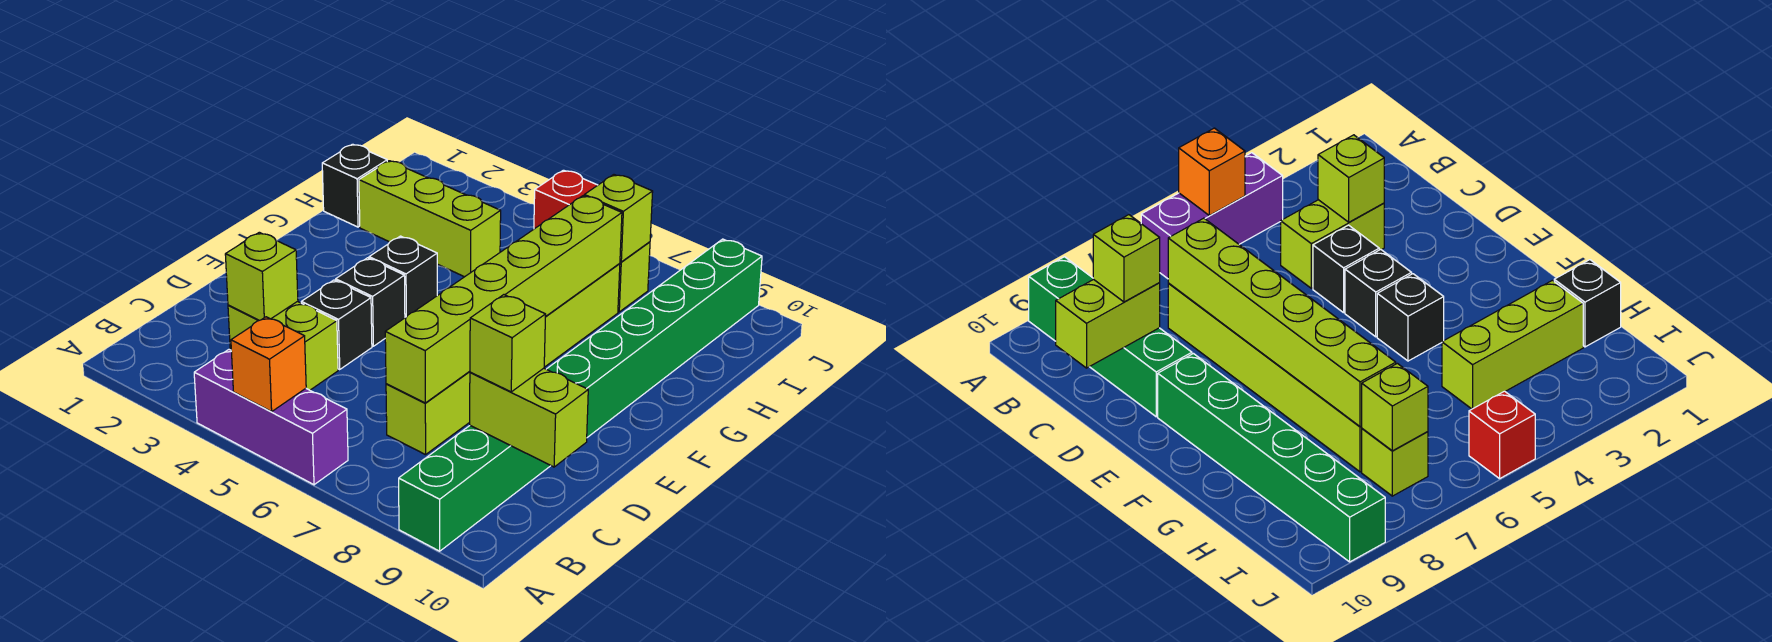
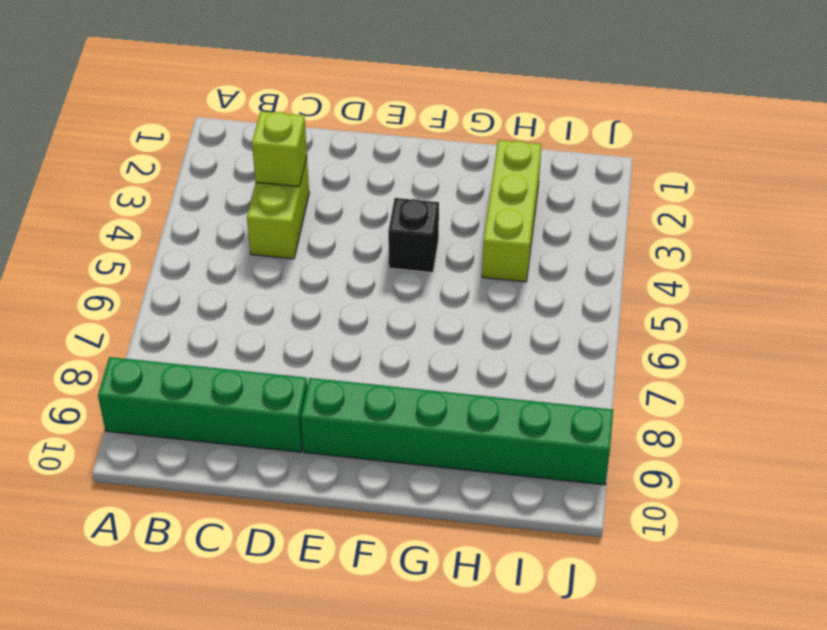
none -> purple brick A4:A6 level 1
none -> lime brick C7:H7 level 1
none -> black brick D4 level 1

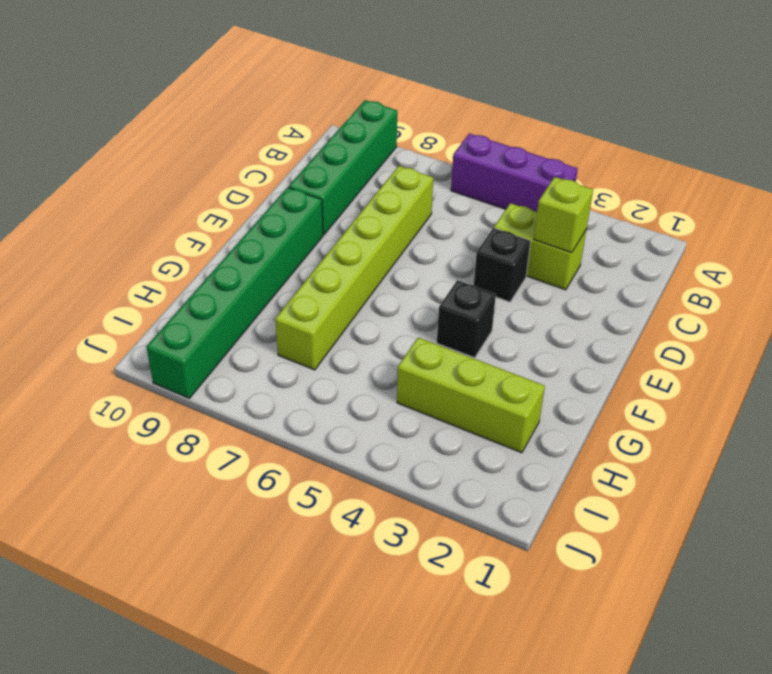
none -> black brick E4 level 1
none -> black brick H1 level 1
none -> lime brick I7 level 1

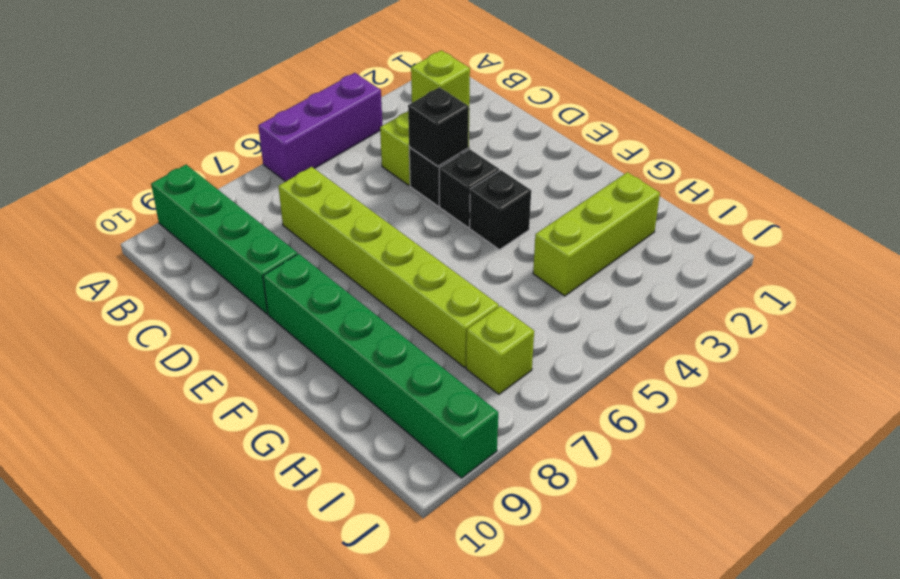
black brick D4 level 2 -> black brick H1 level 1
none -> red brick J5 level 1
none -> orange brick A5 level 2
none -> lime brick C7:H7 level 2

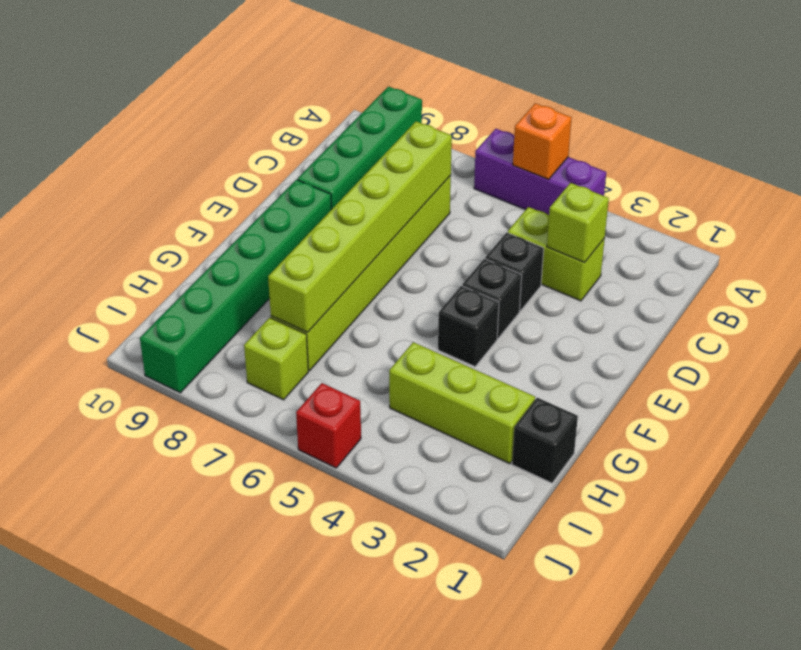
none -> lime brick C9:C10 level 2
none -> lime brick I7 level 2
none -> lime brick C9 level 3

